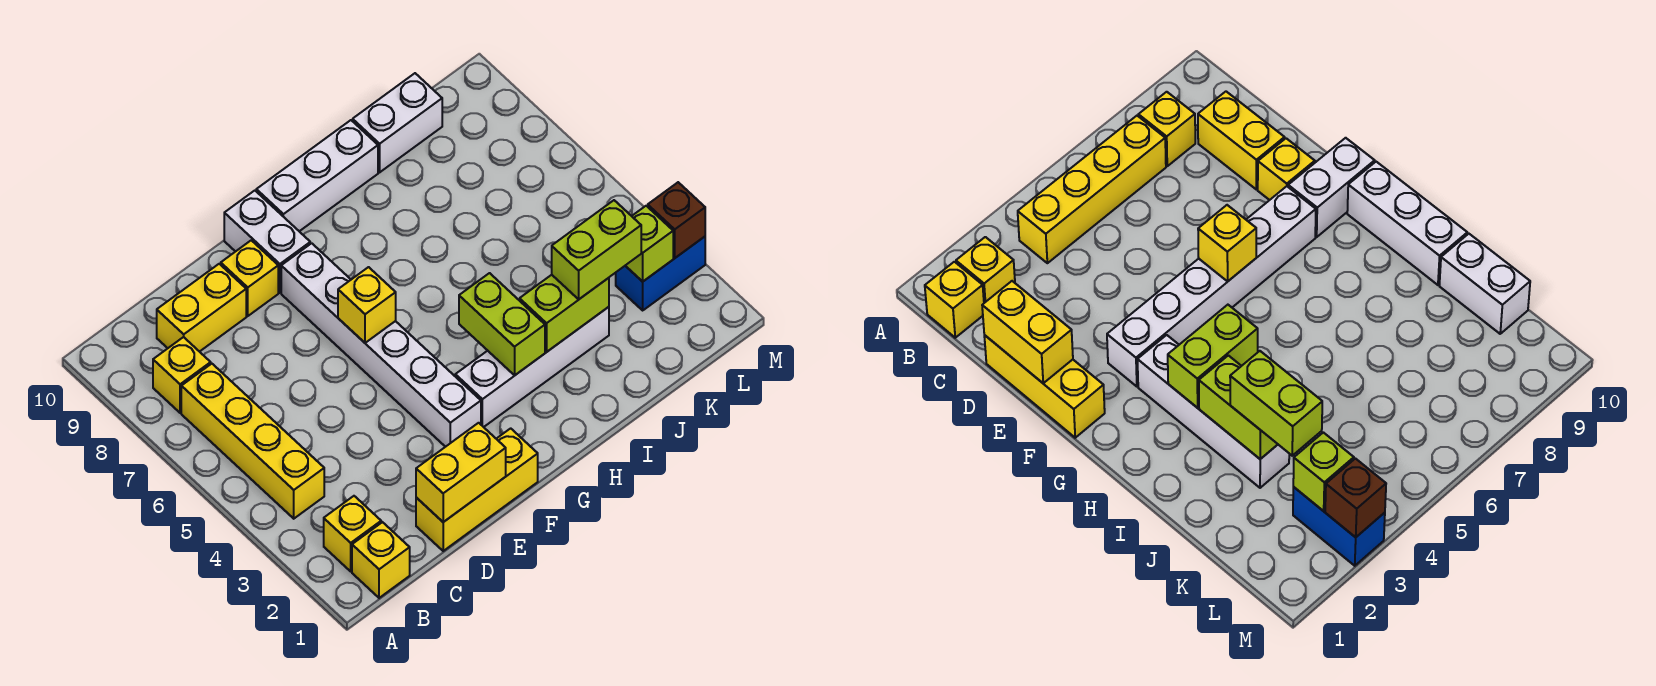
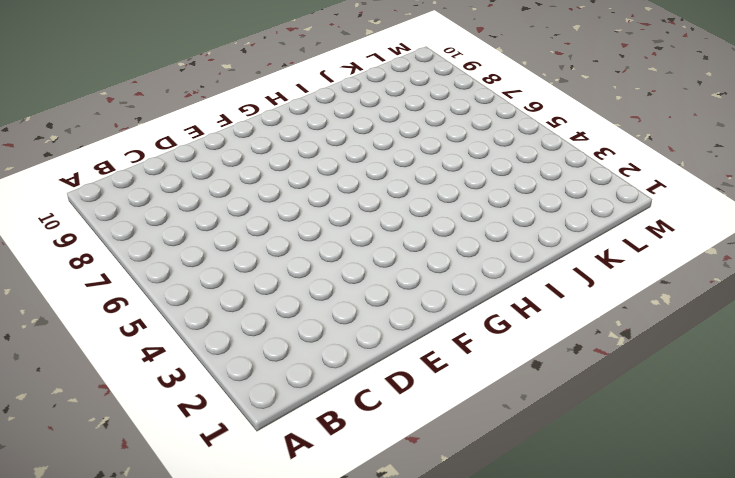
none -> yellow brick B1 level 1
none -> yellow brick B2 level 1
none -> yellow brick B4:B7 level 1

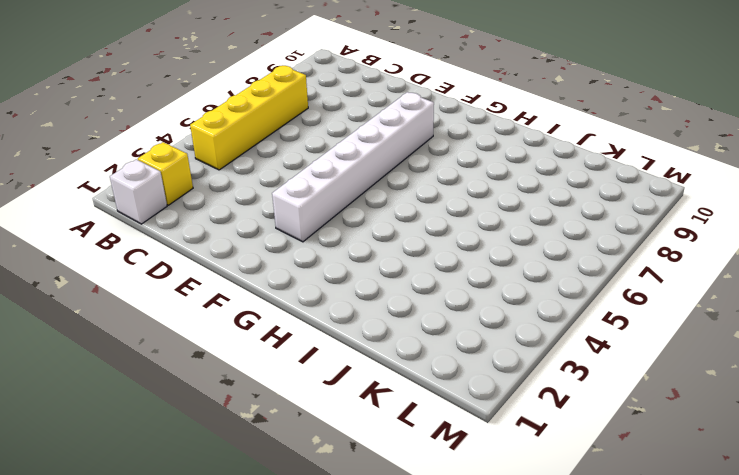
white brick B1 level 1 -> yellow brick B1 level 1
none -> yellow brick B8 level 1
none -> yellow brick C9:D9 level 1
none -> yellow brick D1:F1 level 1

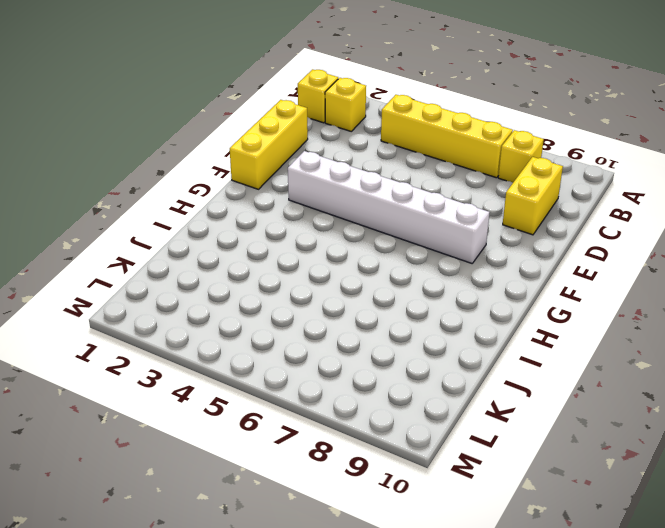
none -> yellow brick E9 level 1
none -> white brick F9:F10 level 1
none -> white brick G3:J3 level 1

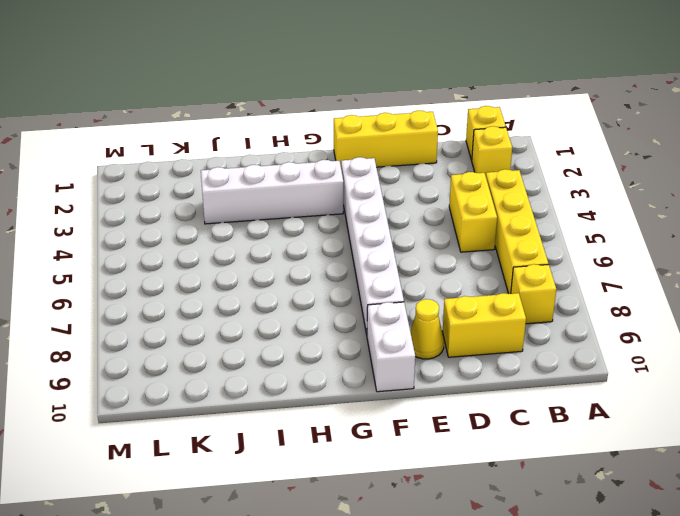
yellow brick C4:C5 level 1 -> yellow brick D1:E1 level 2
yellow cone E9 level 1 -> yellow brick E9 level 1
none -> white brick G10:I10 level 1
none -> white brick J10:K10 level 1
none -> blue brick L3:M3 level 1

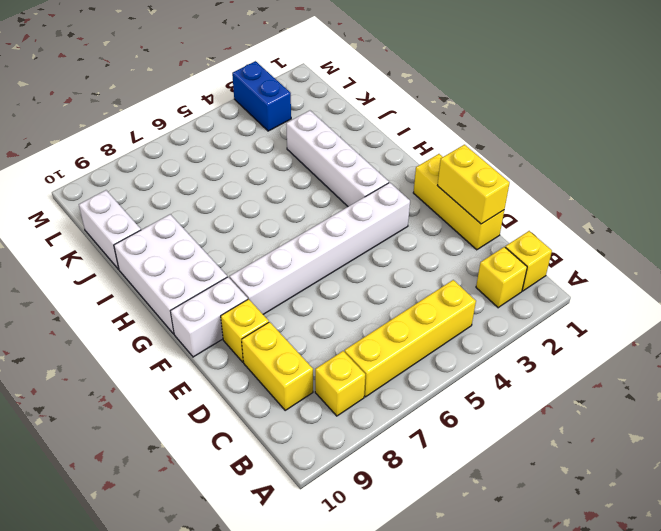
white brick G9:I10 level 1 -> white brick G10:I10 level 1
none -> yellow brick F6 level 2
none -> lime brick H3:H4 level 2
none -> lime brick I3:J3 level 2

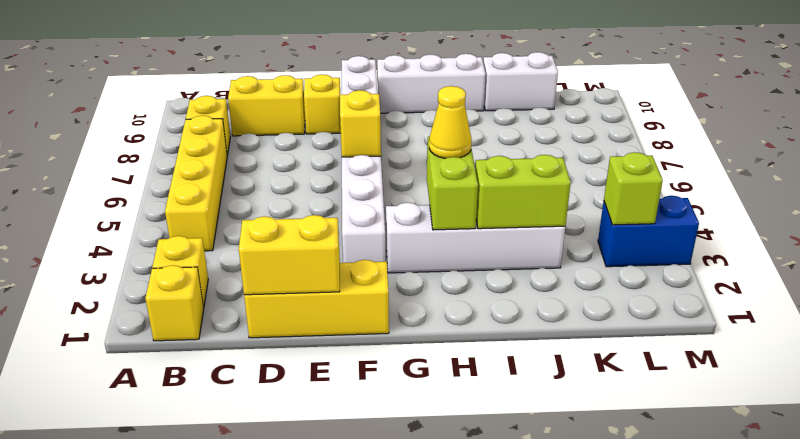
yellow cone H4 level 3 -> none
none -> brown brick M3 level 2
none -> lime brick J3:K3 level 3

